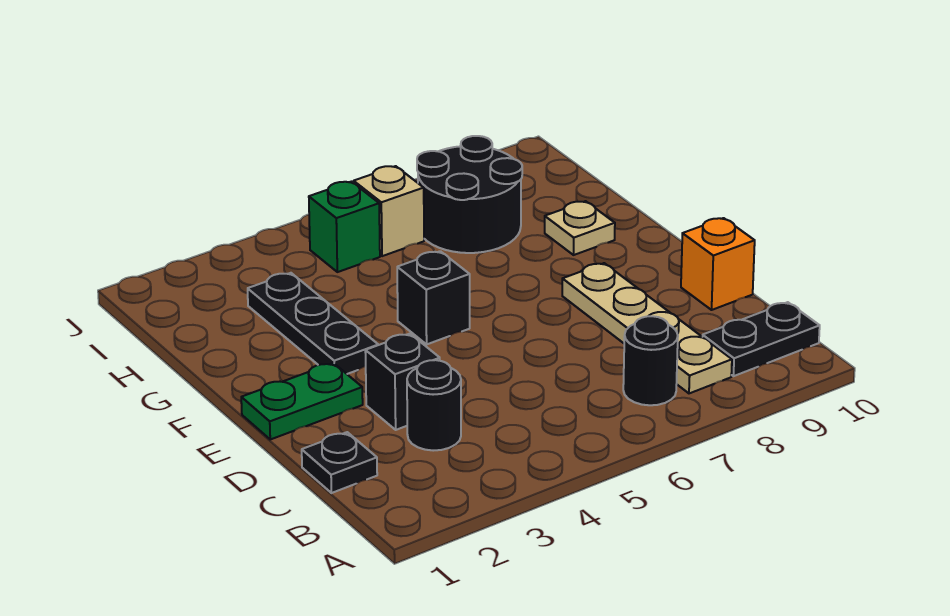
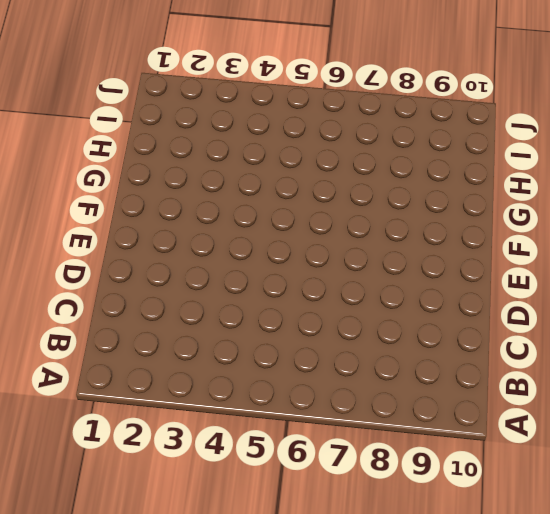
none -> black round brick B7 level 1
none -> tan plate B8:E8 level 1
none -> black plate B9:B10 level 1

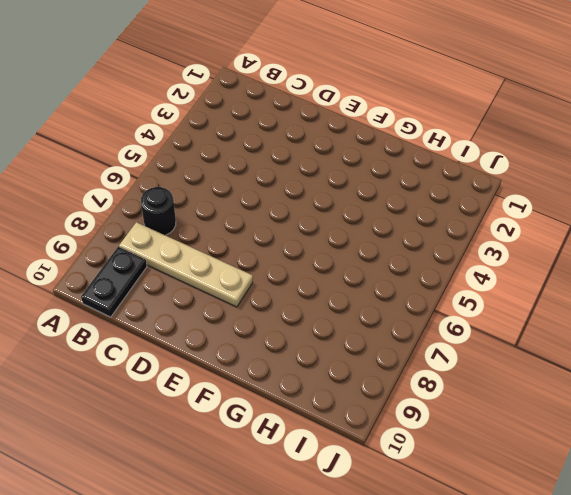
none -> black plate C1 level 1
none -> black round brick C3 level 1
none -> black brick D3 level 1

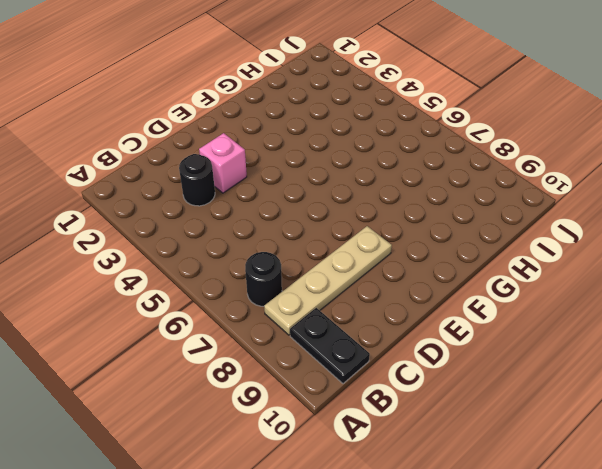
pink brick D3 level 1 -> black brick D3 level 1
none -> black plate C1 level 1
none -> orange brick D10 level 1
none -> green plate E1:E2 level 1

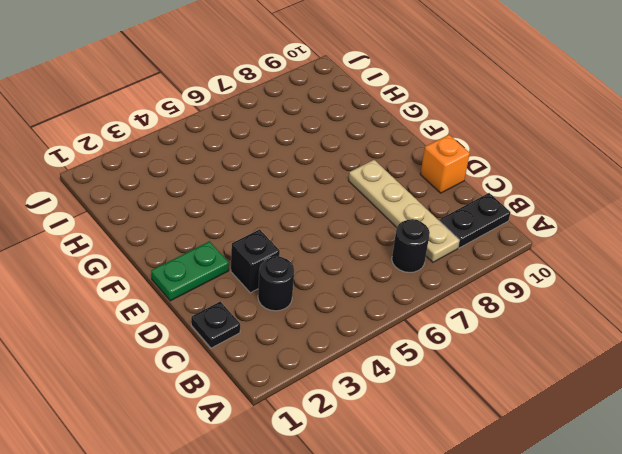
none -> black plate F3:H3 level 1
none -> black brick F5 level 1
none -> tan plate G9 level 1

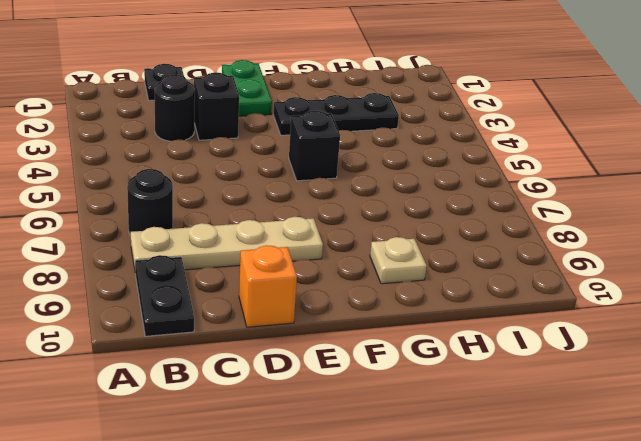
none -> black round brick H7:I8 level 1
none -> green brick I5 level 1
none -> tan brick I6 level 1

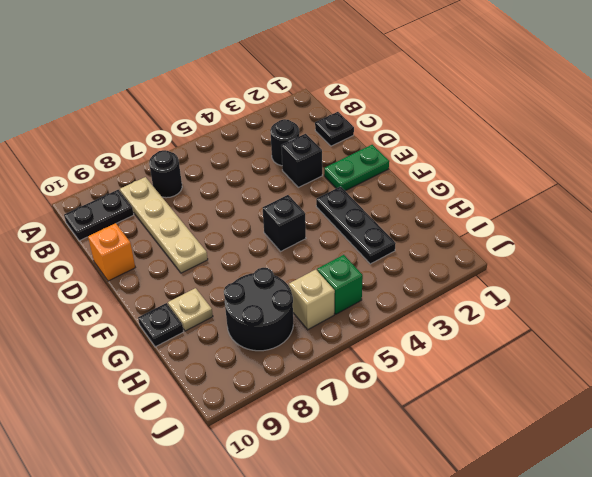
black plate G10 level 1 -> none

